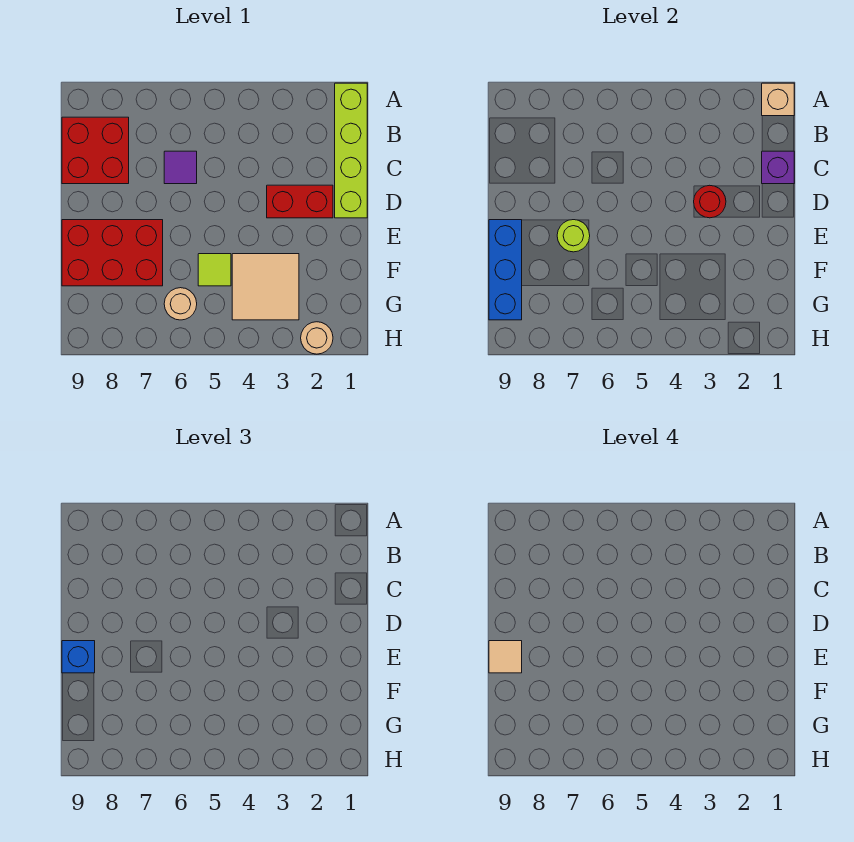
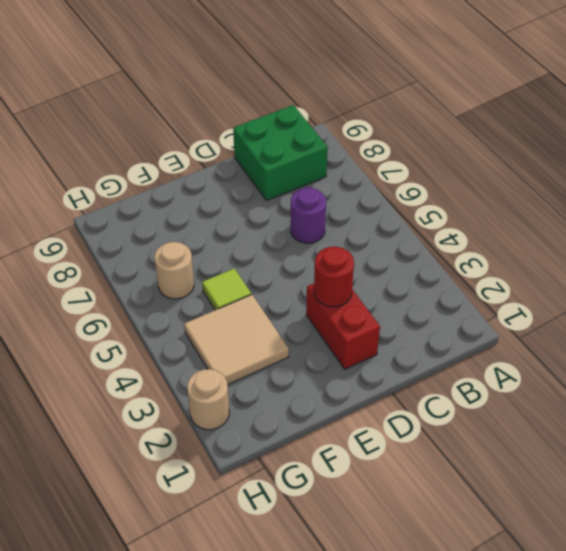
green brick B8:C9 level 1 -> red brick B8:C9 level 1
purple round brick C6 level 1 -> purple tile C6 level 1
none -> lime brick A1:D1 level 1
none -> red brick E7:F9 level 1
none -> tan brick A1 level 2

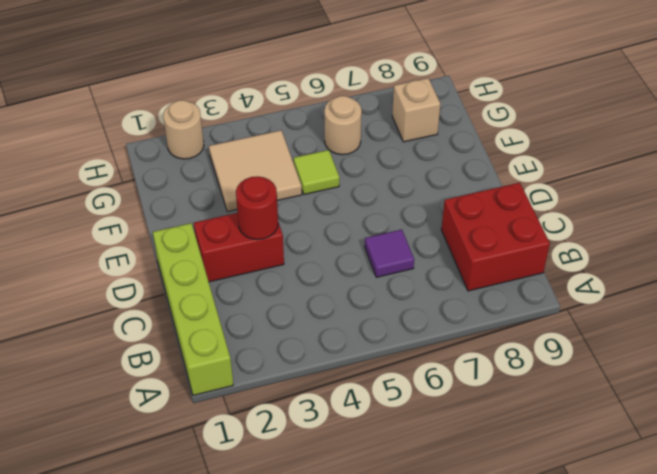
tan brick G8 level 1 -> tan brick A1 level 2
none -> red brick E7:F9 level 1
none -> purple brick C1 level 2
none -> lime round brick E7 level 2

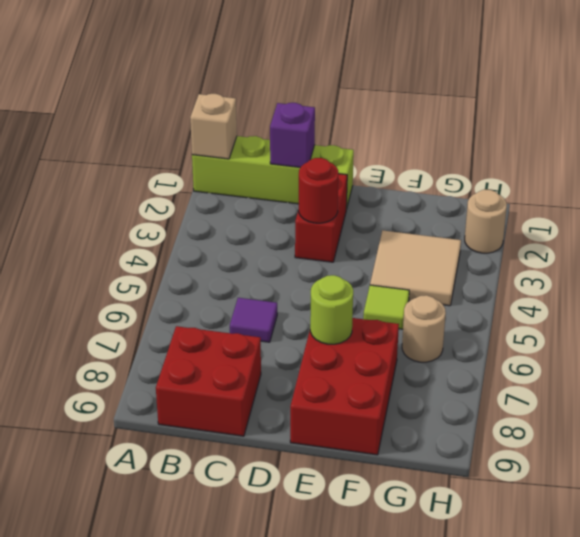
none -> blue brick E9:G9 level 2
none -> blue brick E9 level 3
none -> tan tile E9 level 4

